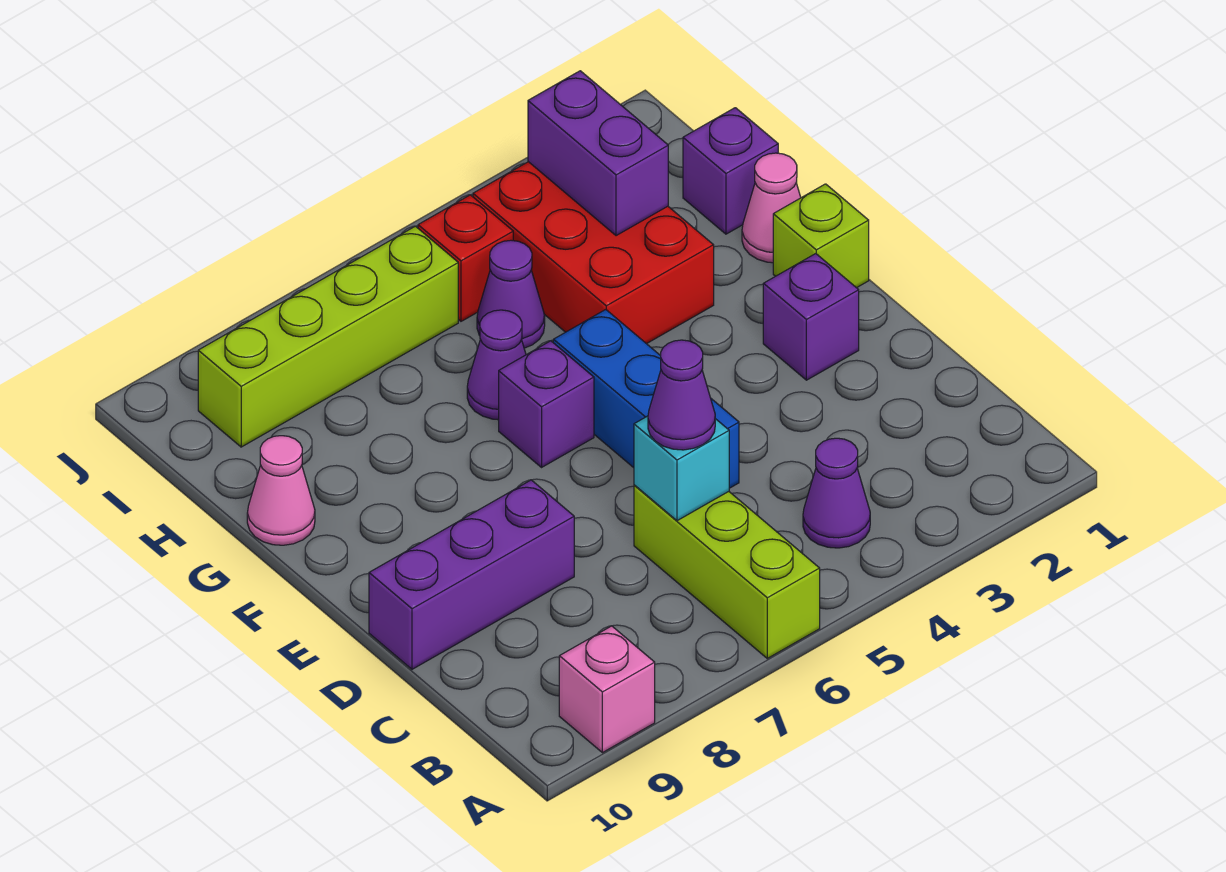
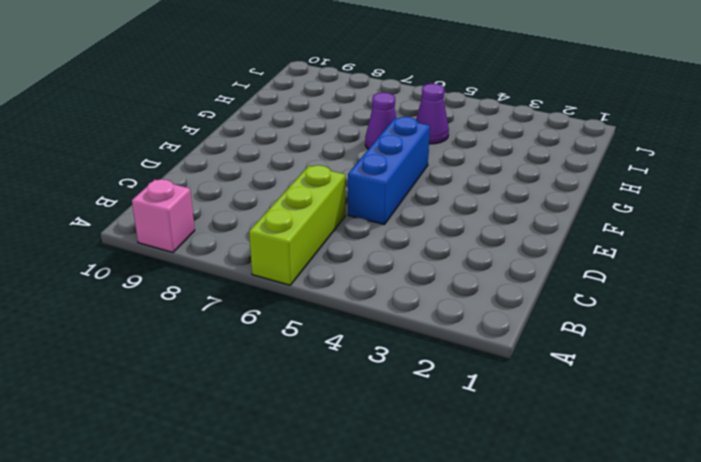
none -> purple cone B4 level 1
none -> purple brick D8:D10 level 1
none -> purple brick E2 level 1

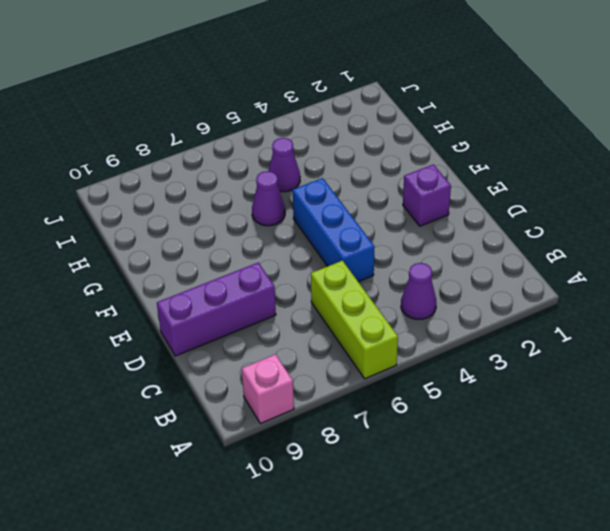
none -> lime brick F1 level 1
none -> purple brick F6 level 1
none -> pink cone G1 level 1

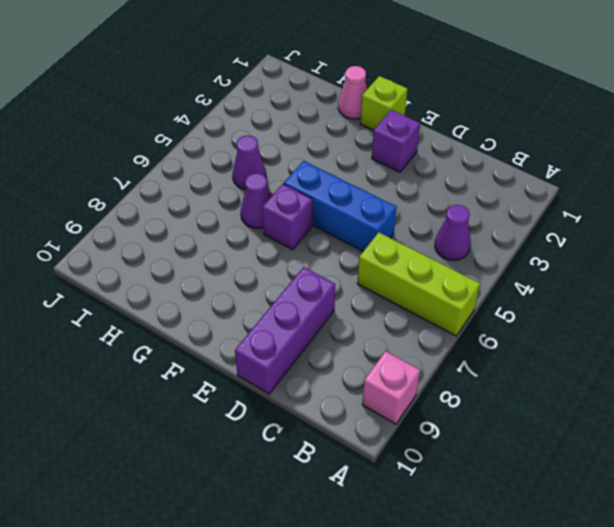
none -> red brick G3:I4 level 1
none -> pink cone G10 level 1
none -> purple brick H1 level 1

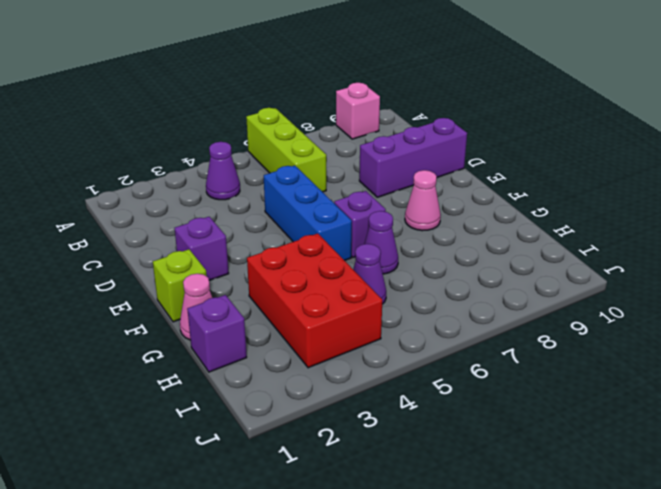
pink cone F8 level 1 -> pink cone G10 level 1
none -> red brick I5 level 1
none -> lime brick I6:I9 level 1
none -> cyan brick C6 level 2

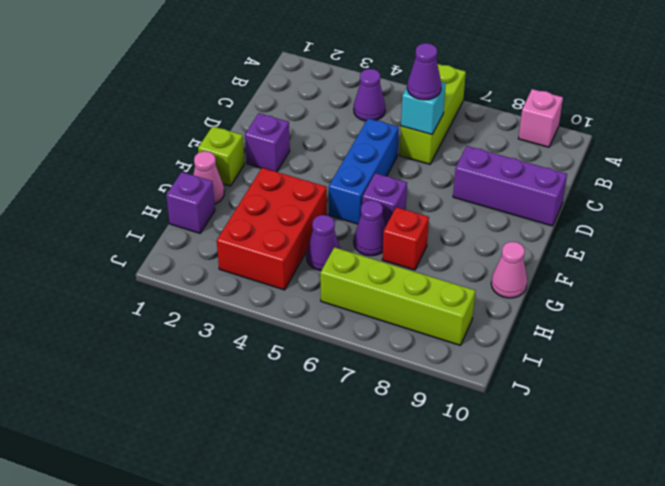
red brick G7 level 1 -> red brick I5 level 1
none -> purple brick H3:I3 level 2

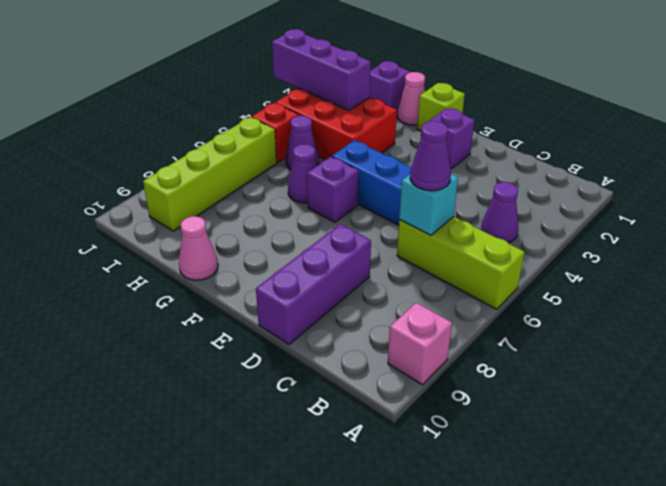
purple brick H3:J3 level 2 -> purple brick H3:I3 level 2

